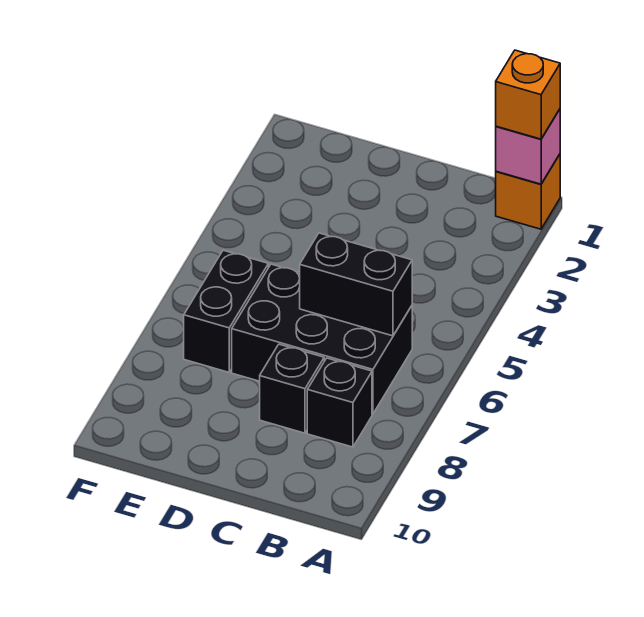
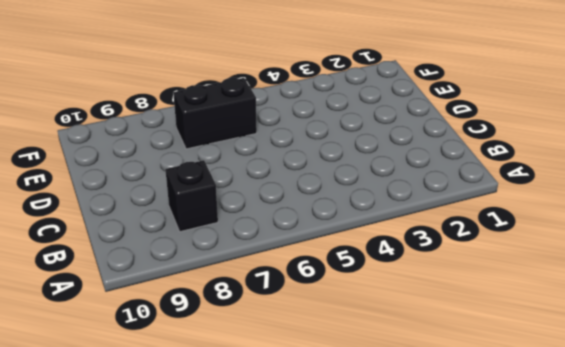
none -> orange brick A1 level 1
none -> black brick B6:D7 level 1

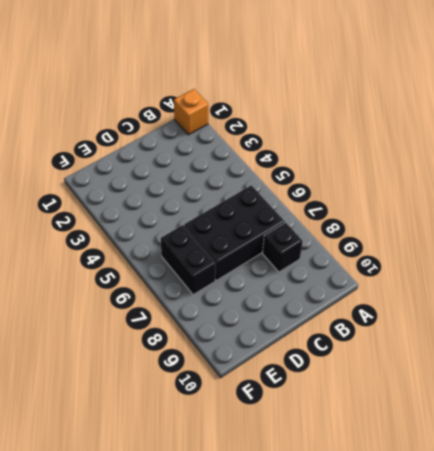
none -> black brick C8 level 1
none -> pink brick A1 level 2

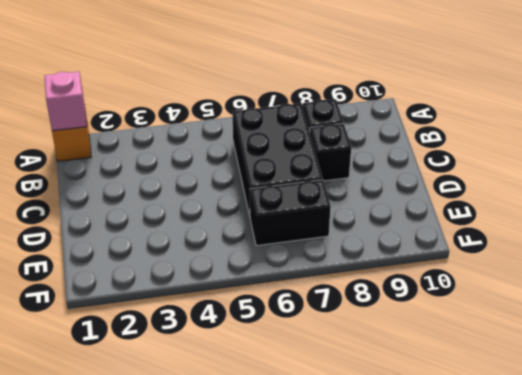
none -> black brick B6:C6 level 2
none -> orange brick A1 level 3

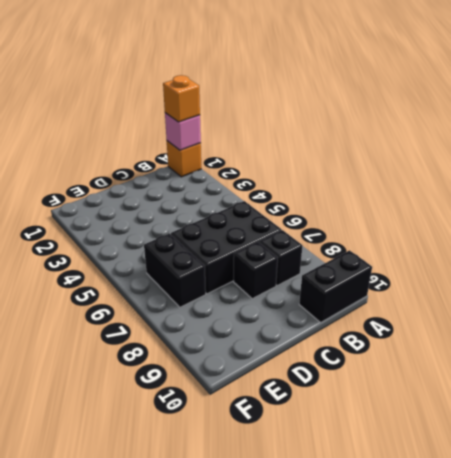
black brick A10:B10 level 1 -> black brick B6:C6 level 2

